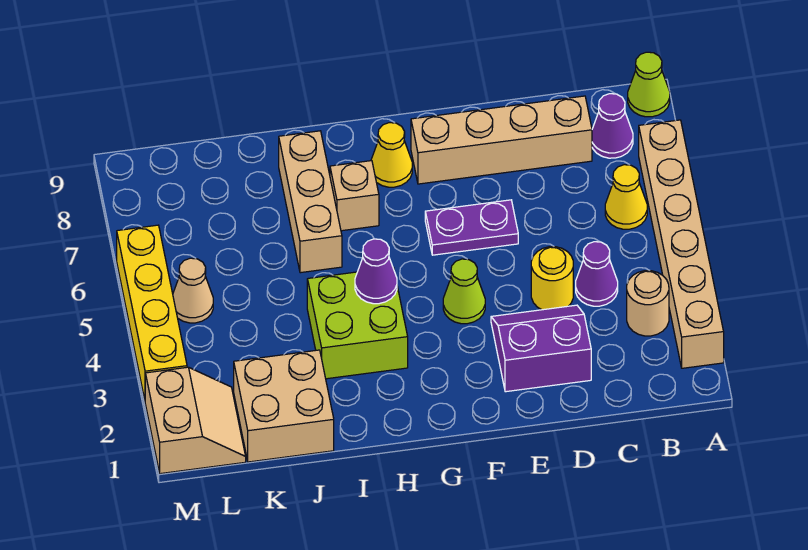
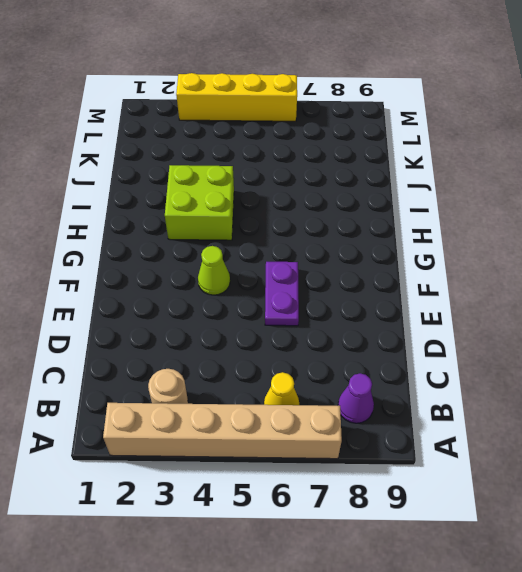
none -> lime cone A9 level 1
none -> purple cone C4 level 1
none -> tan brick C8:F8 level 1

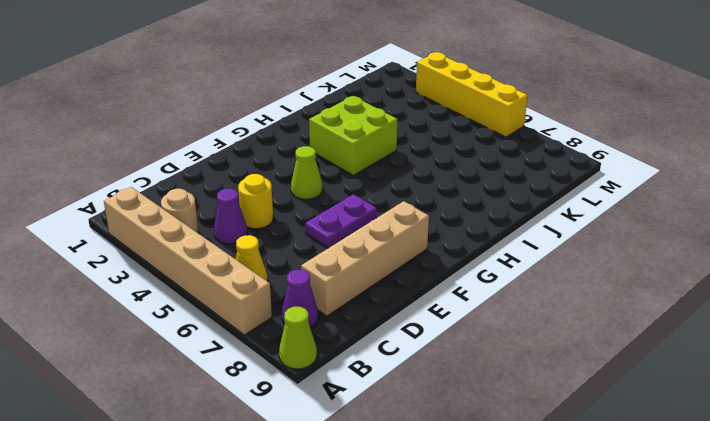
none -> purple slope D2:E3 level 1 top 2
none -> yellow cone G8 level 1
none -> tan brick H7 level 1

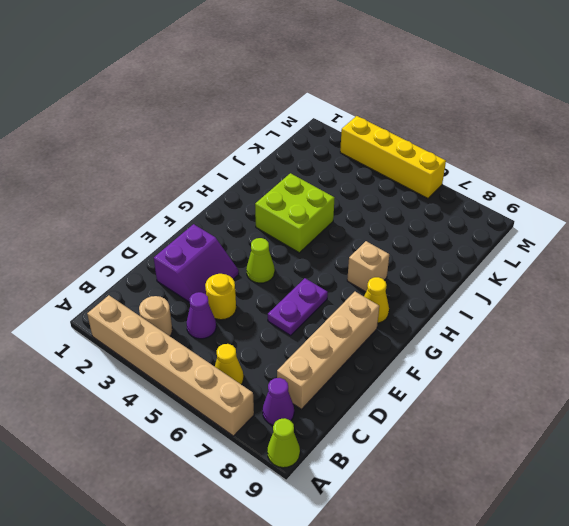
none -> tan brick I6:I8 level 1
none -> tan brick J1:K2 level 1
none -> tan slope L1:M2 level 1 top M

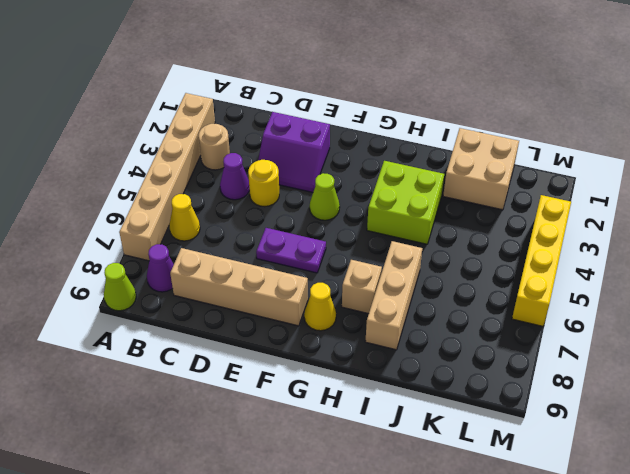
none -> tan slope L1:M2 level 1 top M
none -> tan cone L5 level 1
none -> purple cone H4 level 2

